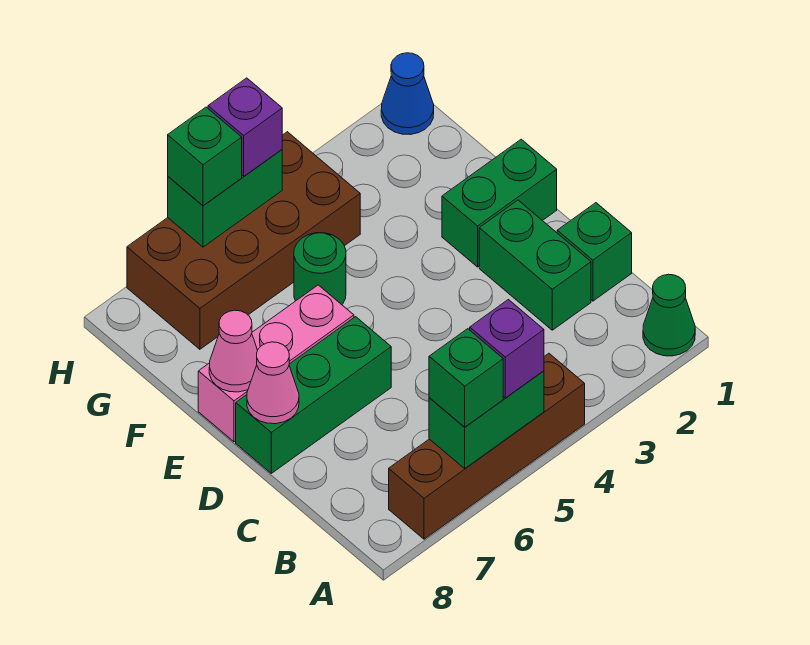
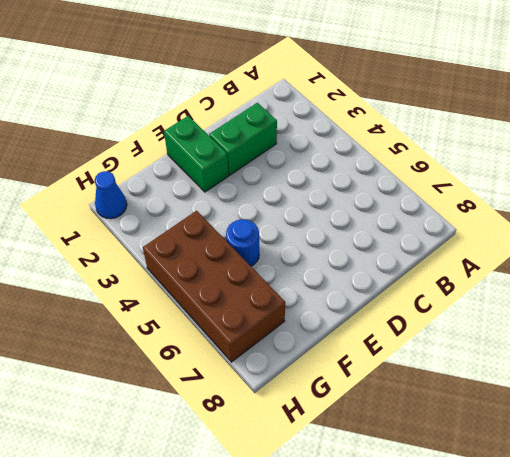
blue round brick F5 level 1 -> green round brick F5 level 1
none -> green cone A1 level 1
none -> brown brick A4:A7 level 1
none -> green brick C1 level 1

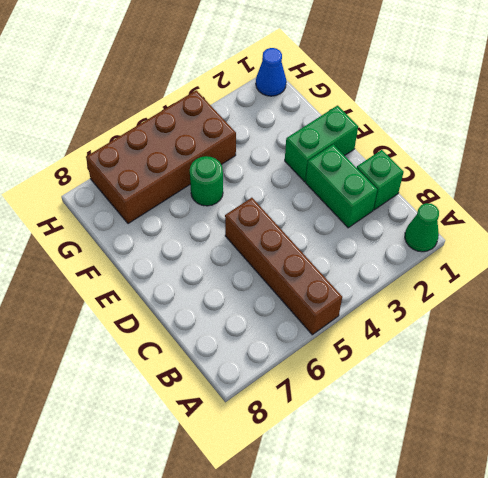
brown brick A5:D5 level 1 -> brown brick A4:A7 level 1
none -> green brick D6:D8 level 1
none -> pink brick E6:E8 level 1
none -> green brick A5:A6 level 2

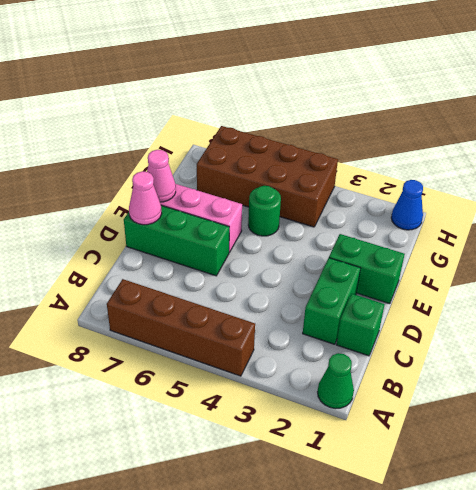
none -> green brick A5:A6 level 2
none -> green brick H5:H6 level 2
none -> purple brick A5 level 3

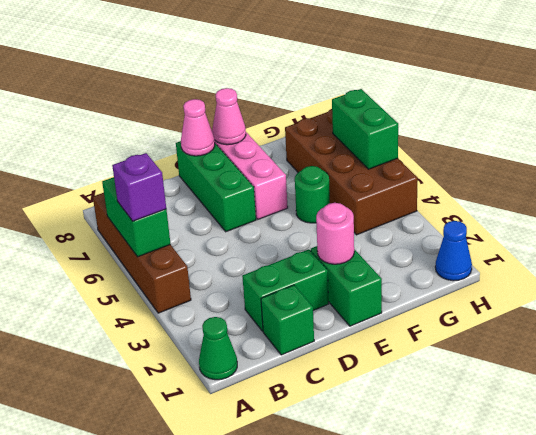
pink round brick E2 level 2 -> none
none -> green brick A6 level 3
none -> purple brick H5 level 3
none -> green brick H6 level 3

